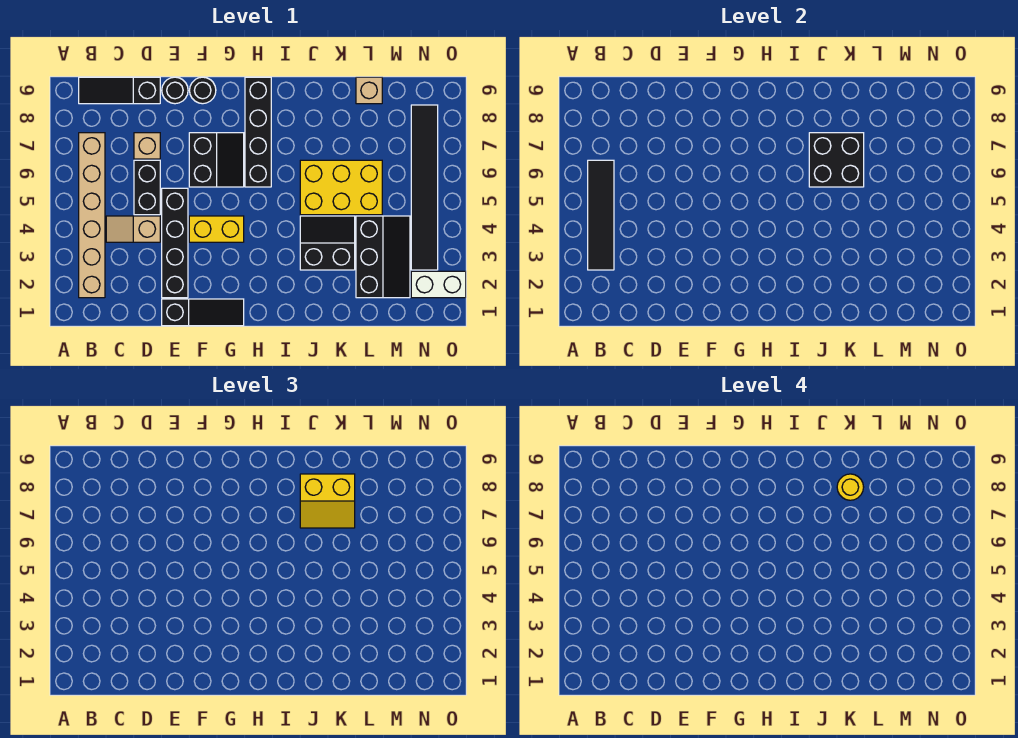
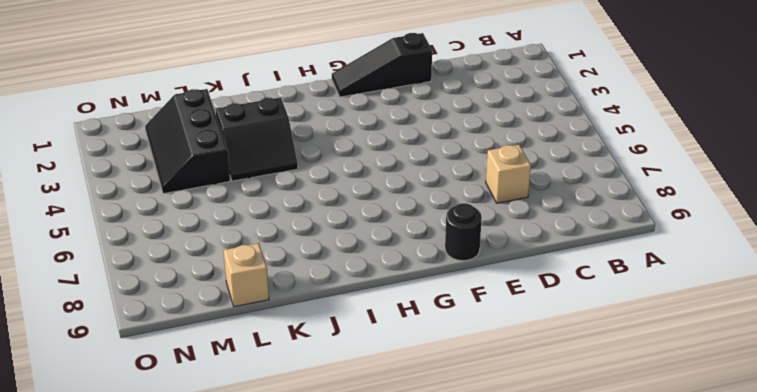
none -> tan brick B2:B7 level 1
none -> black slope B9:D9 level 1 top D
none -> tan slope C4:D4 level 1 top D

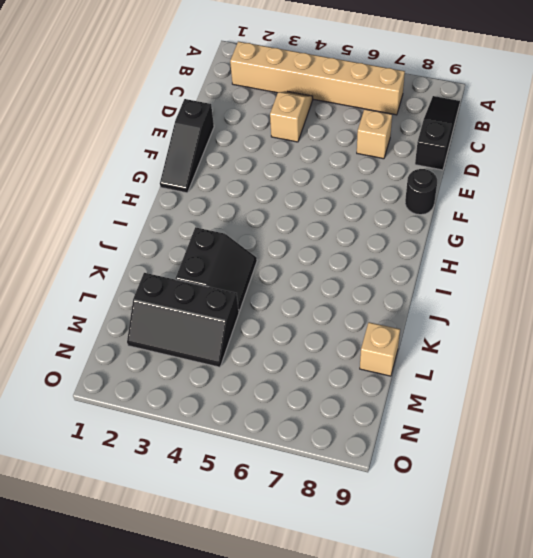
none -> black brick D5:D6 level 1
none -> black brick E2:E5 level 1
none -> black round brick E9 level 1

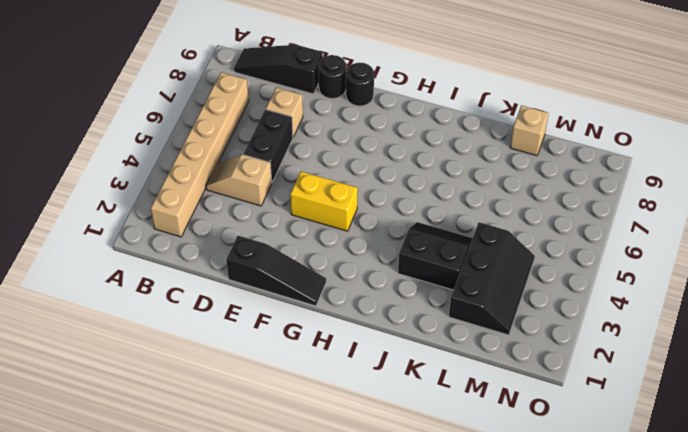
none -> black brick E2:E5 level 1
none -> black slope F6:G7 level 1 top F
none -> black brick H6:H9 level 1

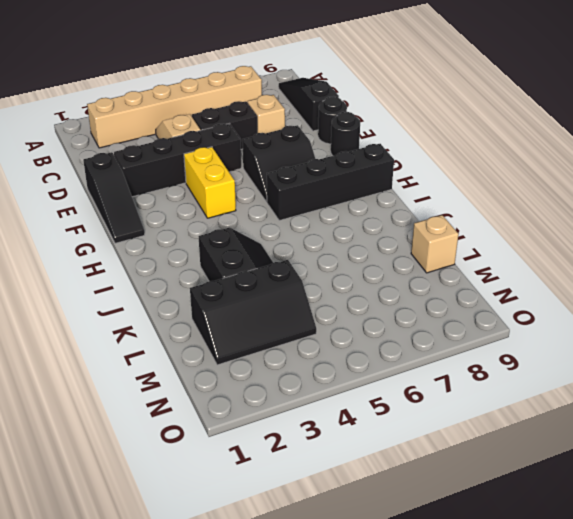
none -> yellow brick J5:L6 level 1
none -> white brick N2:O2 level 1
none -> black tile N3:N8 level 1

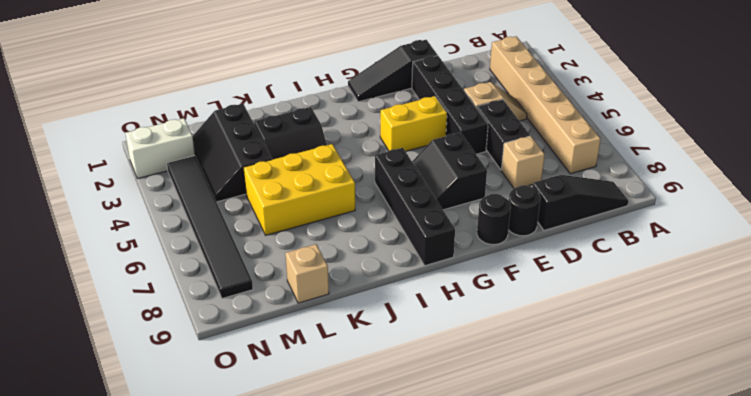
none -> black tile B3:B6 level 2
none -> black brick J6:K7 level 2
none -> yellow slope J7:K8 level 3 top 8

